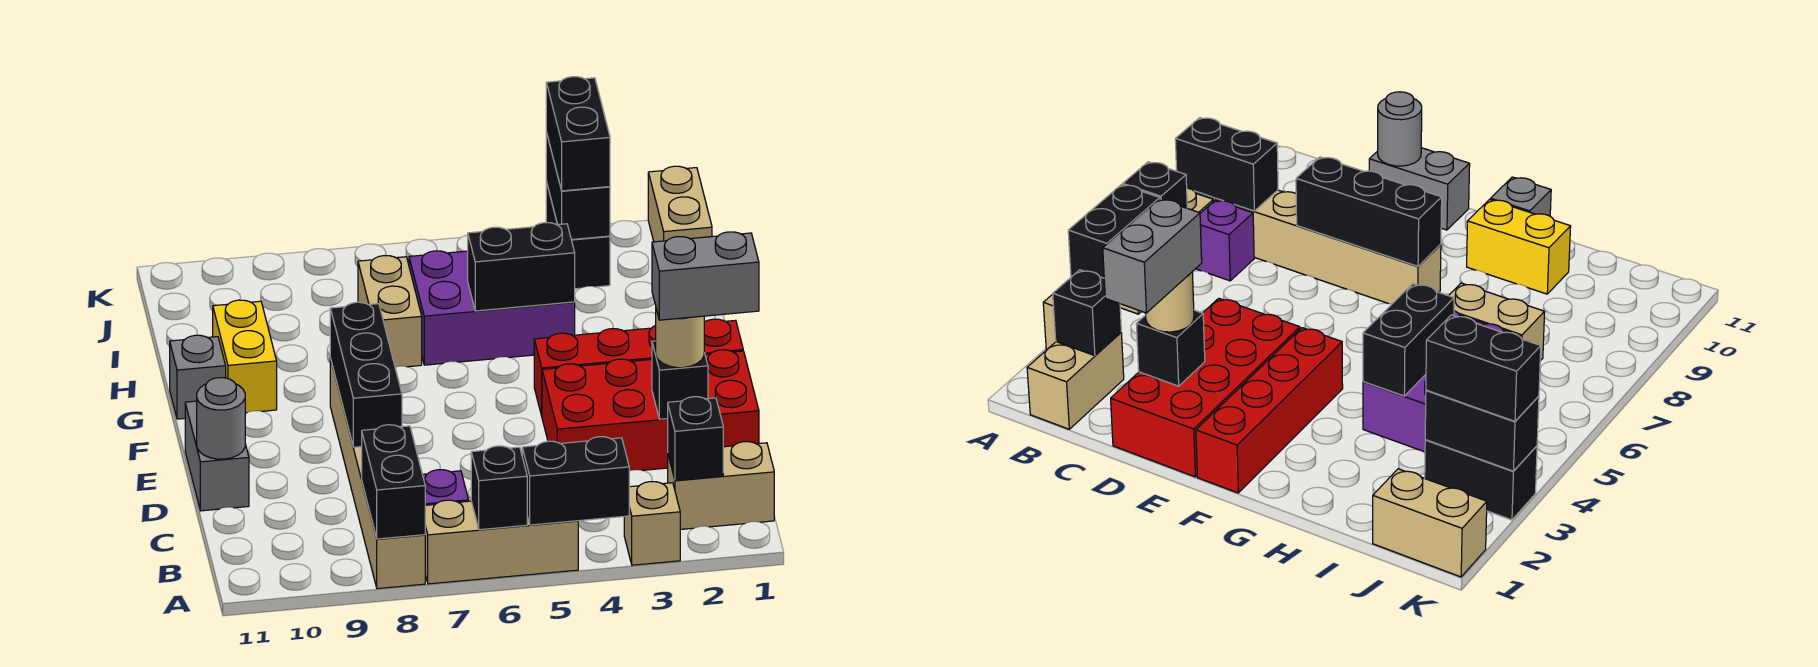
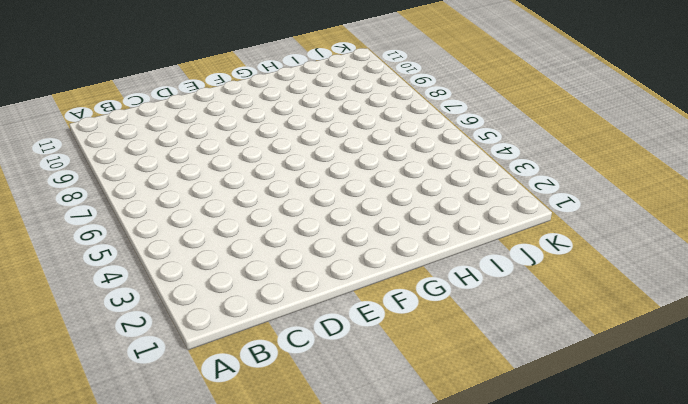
none -> tan brick A3 level 1
none -> tan brick A5:A7 level 1
none -> tan brick A8:F8 level 1

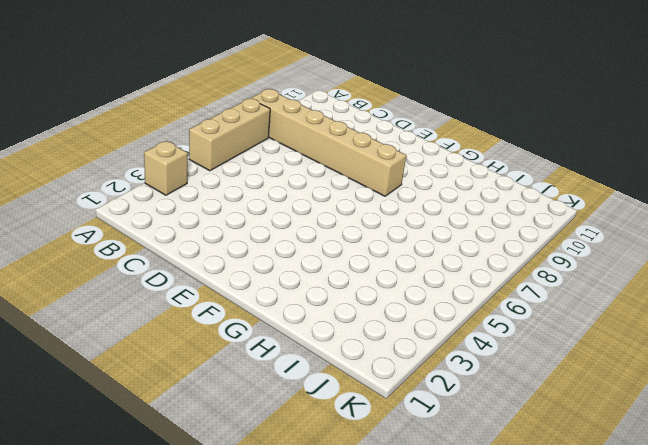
none -> tan brick B1:B2 level 1
none -> purple brick B7 level 1
none -> red brick D1:E4 level 1

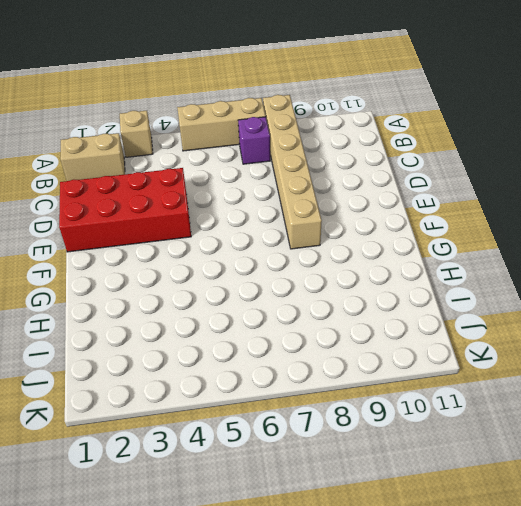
none -> grey brick D11:E11 level 1
none -> red brick F1:F4 level 1
none -> yellow brick G10:H10 level 1

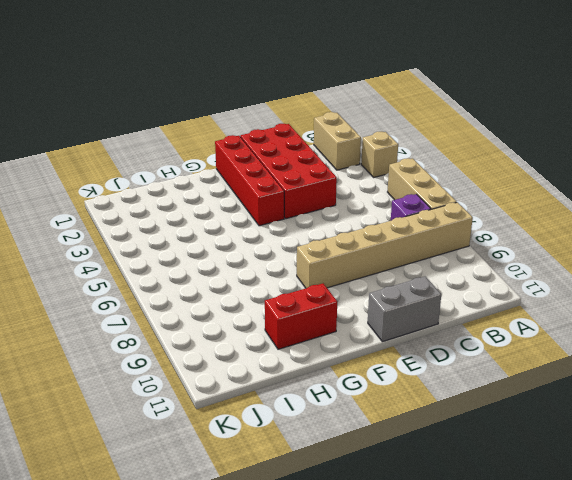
red brick G10:H10 level 1 -> yellow brick G10:H10 level 1
none -> grey brick G11 level 1
none -> purple brick H4:I6 level 1
none -> tan brick H7:I7 level 1

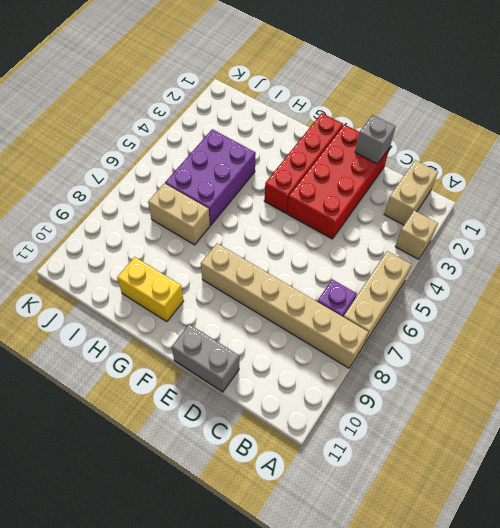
grey brick D1 level 2 -> grey brick G11 level 1
none -> tan brick J1:K1 level 1
none -> black brick J3:K3 level 1
none -> black brick A4:A5 level 2

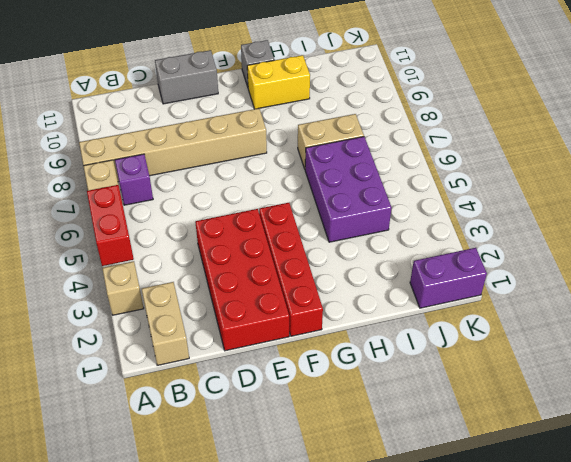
red brick A4:A5 level 2 -> black brick A4:A5 level 2
purple brick J1:K1 level 1 -> tan brick J1:K1 level 1
none -> black brick J3:K3 level 1
none -> black brick A6 level 2
none -> black brick A8:B8 level 2

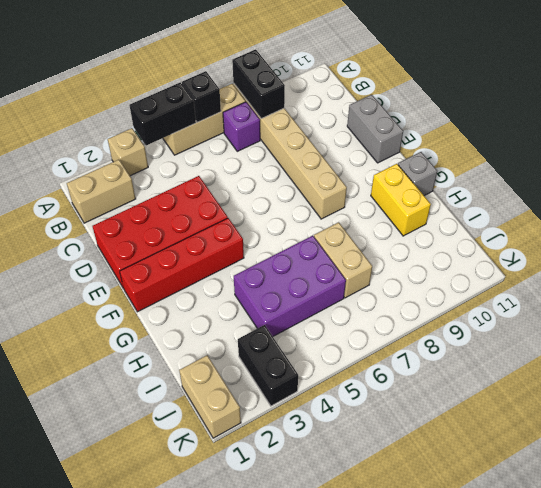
none -> black brick B2 level 2
none -> black brick D2 level 2
none -> black brick D8:F8 level 2

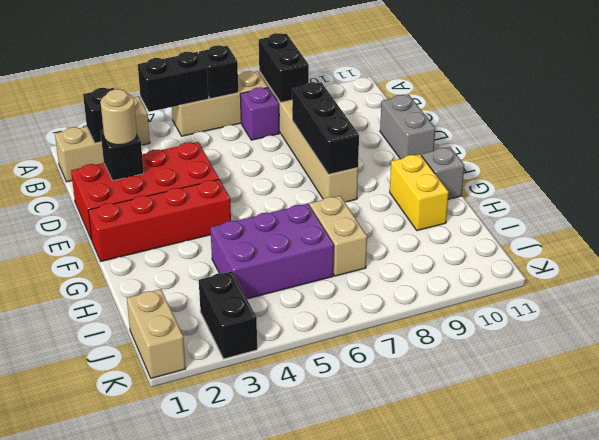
none -> grey round brick D11 level 2
none -> black brick H4:H5 level 2
none -> black brick J3:K3 level 2

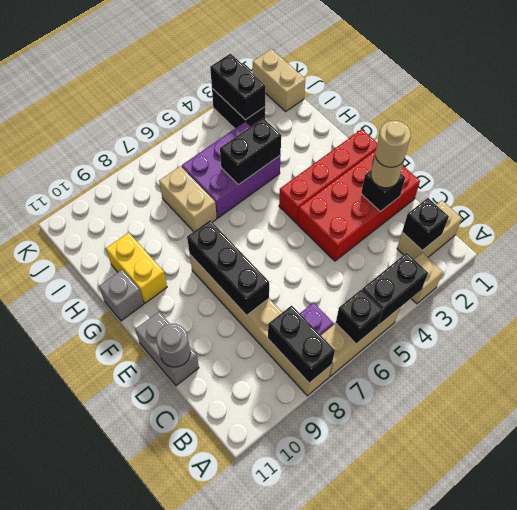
tan round brick D2 level 4 -> grey brick D1:D2 level 4
none -> black brick J3:K3 level 3

